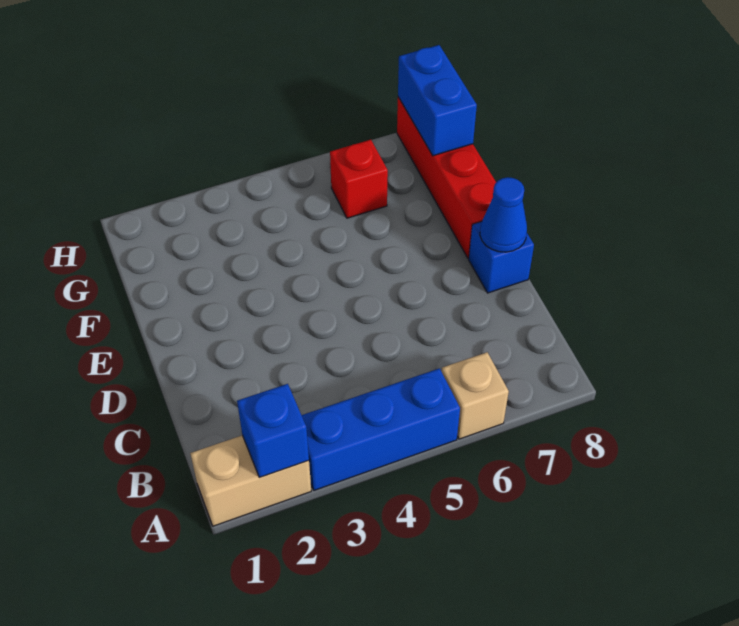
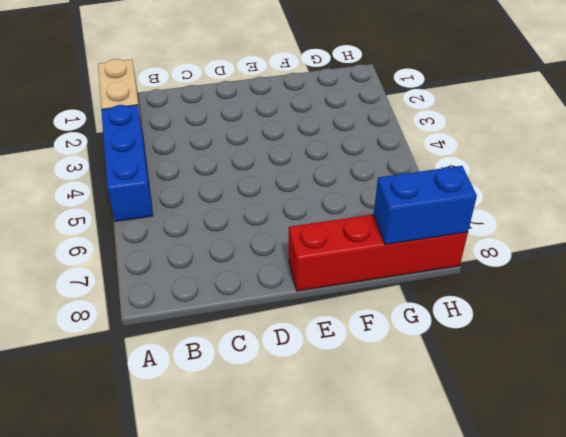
none -> tan brick A6 level 1
none -> blue brick D8 level 1

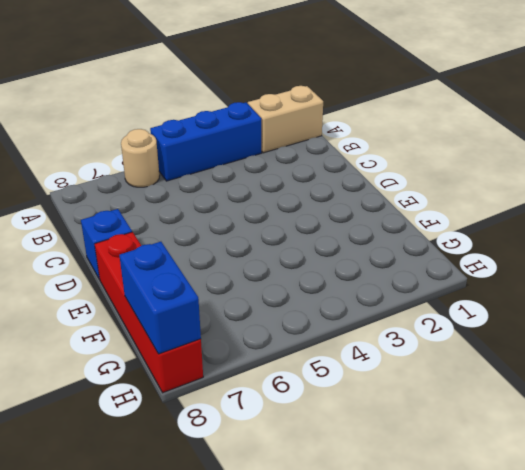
tan round brick A6 level 1 -> tan brick A6 level 1
none -> red brick G6 level 1
none -> blue brick A2 level 2

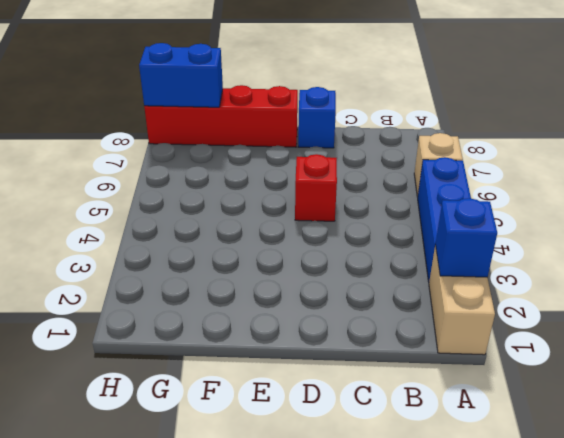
red brick D5 level 1 -> red brick G6 level 1
none -> blue cone D8 level 2

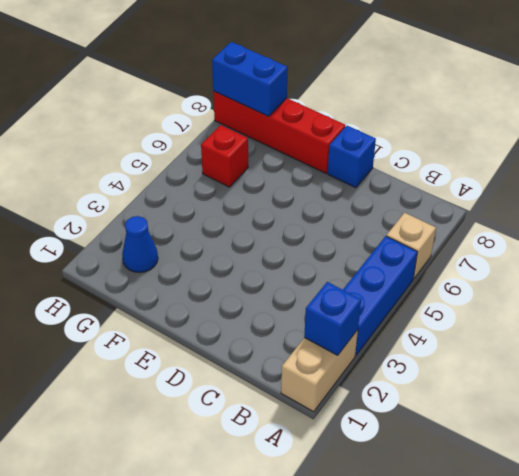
blue cone G2 level 1 -> blue cone D8 level 2

